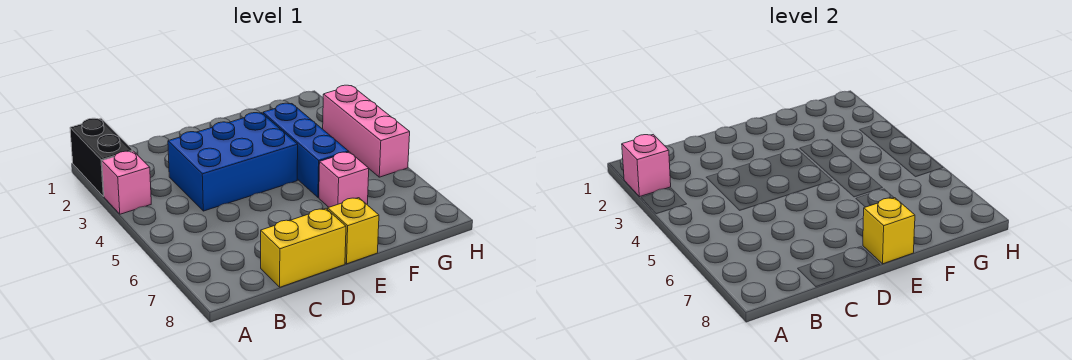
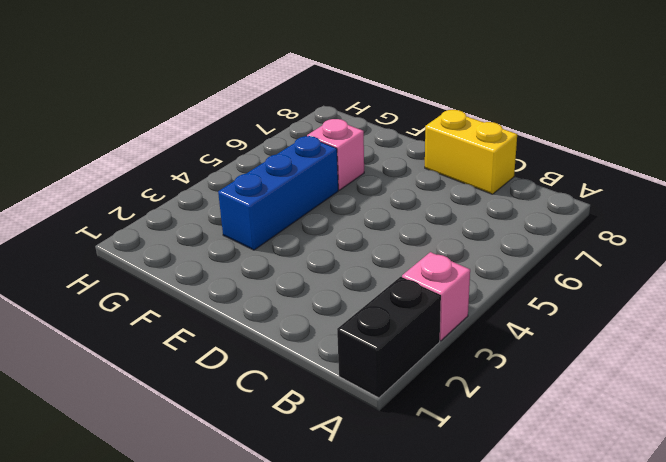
none -> blue brick C3:E4 level 1
none -> yellow brick E8 level 1

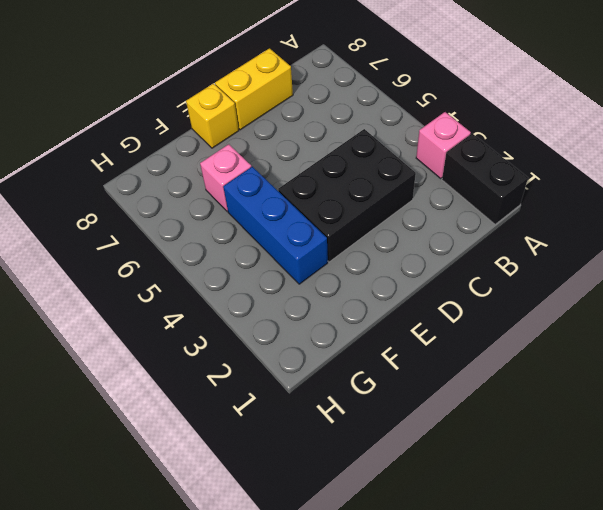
black brick C3:E4 level 1 -> blue brick C3:E4 level 1
none -> pink brick H3:H5 level 1
none -> pink brick A2 level 2

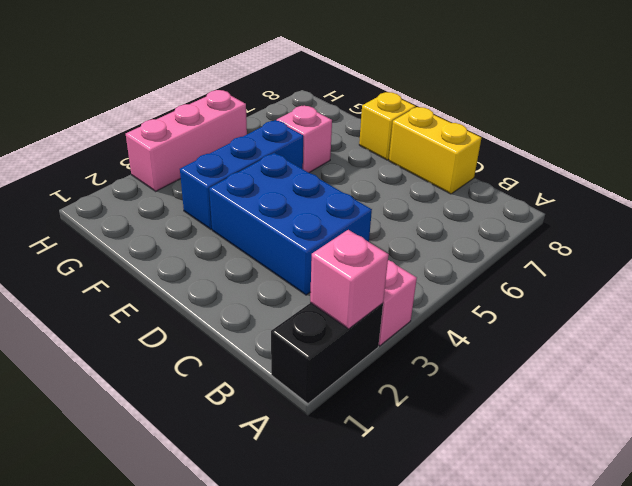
none -> yellow brick E8 level 2

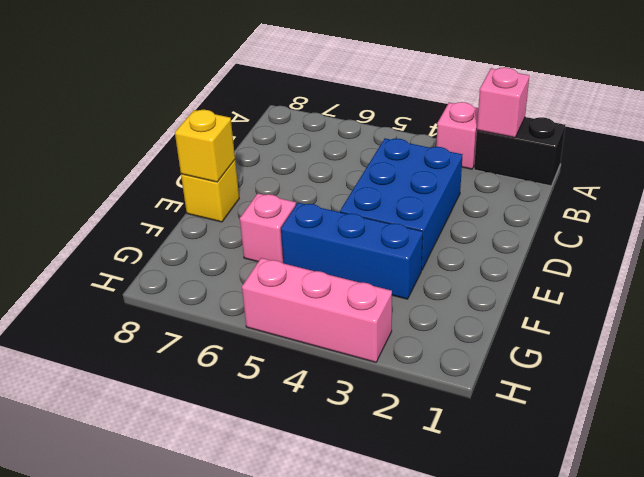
none -> yellow brick C8:D8 level 1

